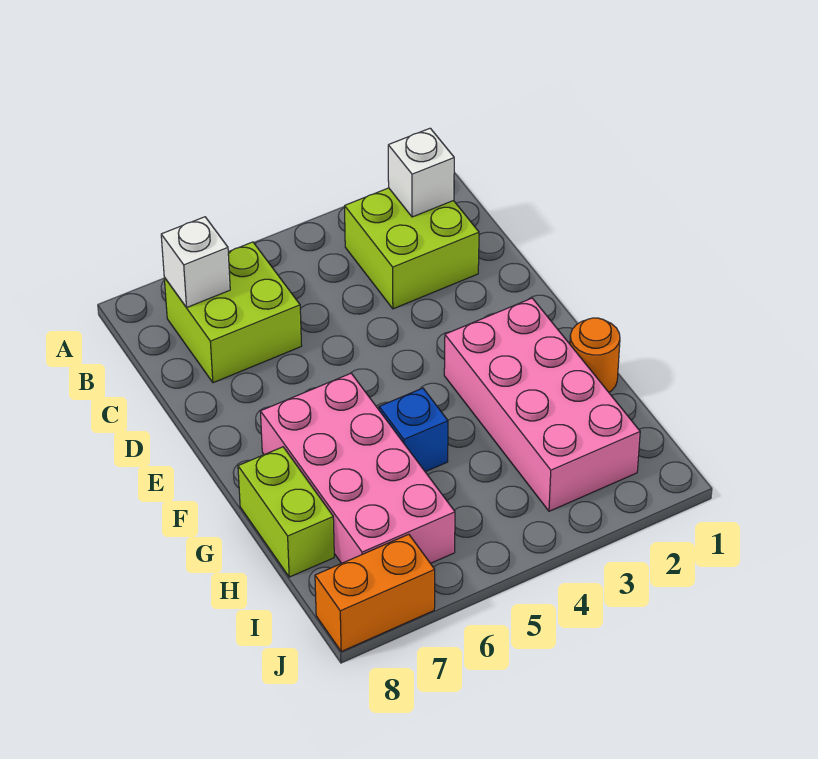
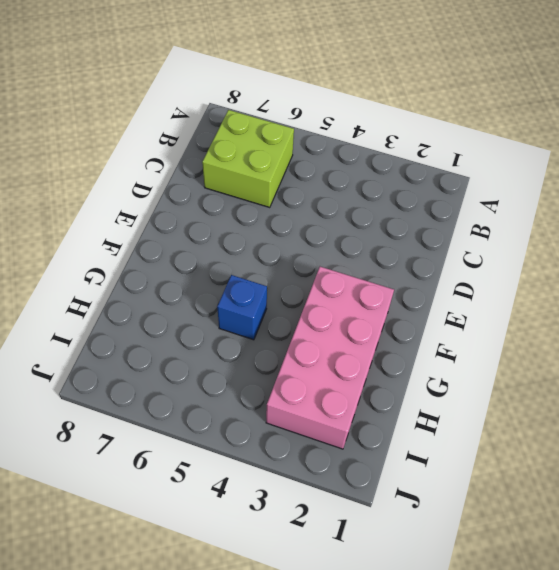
none -> lime brick B2:C3 level 1
none -> pink brick F6:I7 level 1

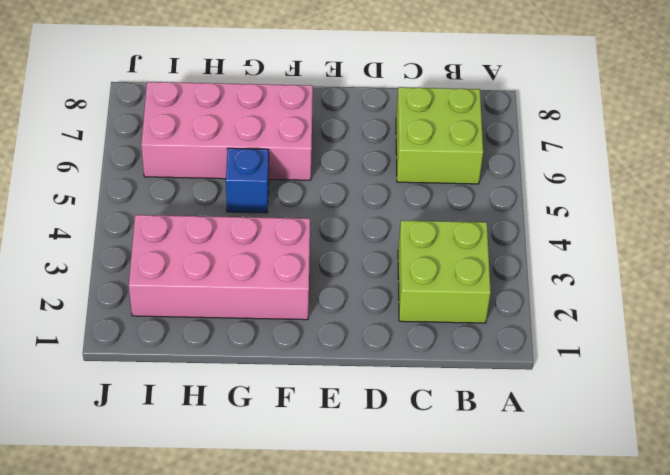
none -> orange round brick G1 level 1
none -> lime brick G8:H8 level 1

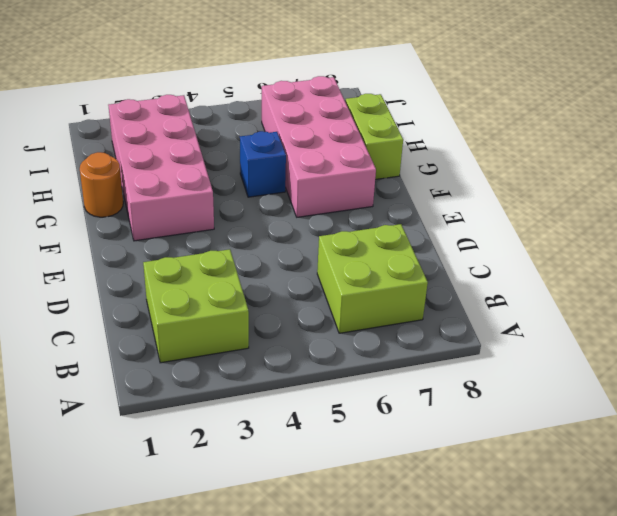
none -> orange brick J7:J8 level 1
none -> white brick B2 level 2

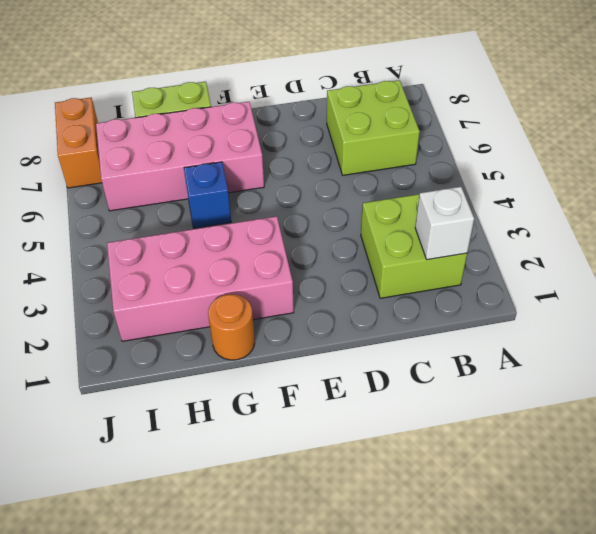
none -> white brick B7 level 2

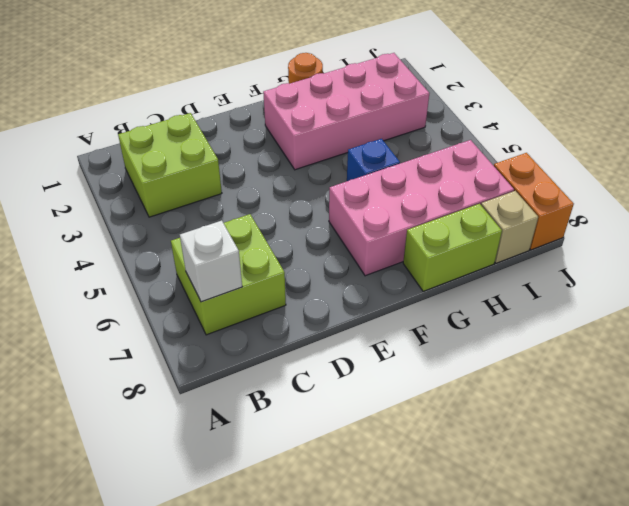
tan brick I8 level 1 -> none
none -> white brick B2 level 2

